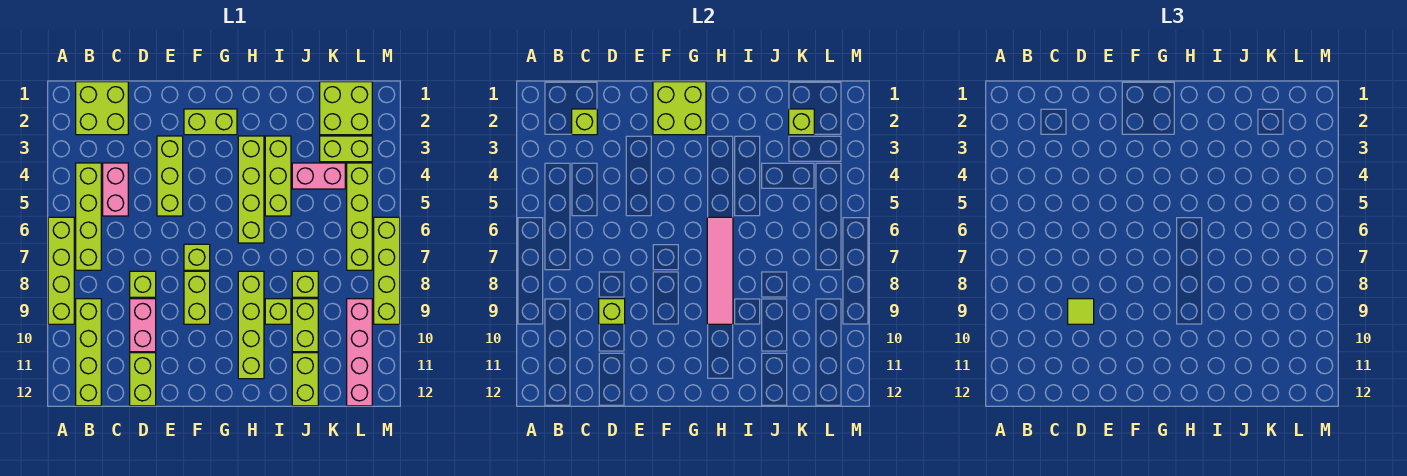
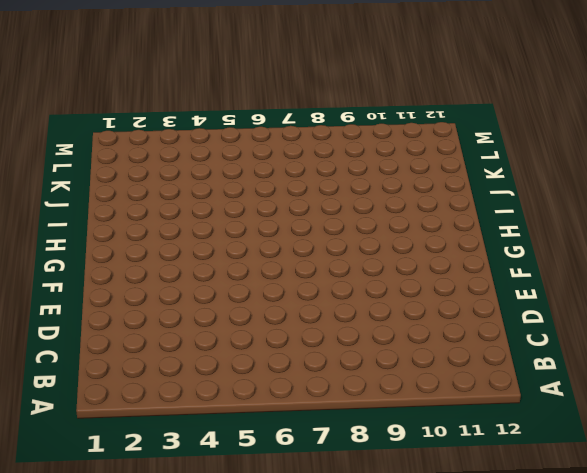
none -> lime brick A6:A9 level 1
none -> lime brick B1:C2 level 1
none -> lime brick B4:B7 level 1
none -> lime brick B9:B12 level 1

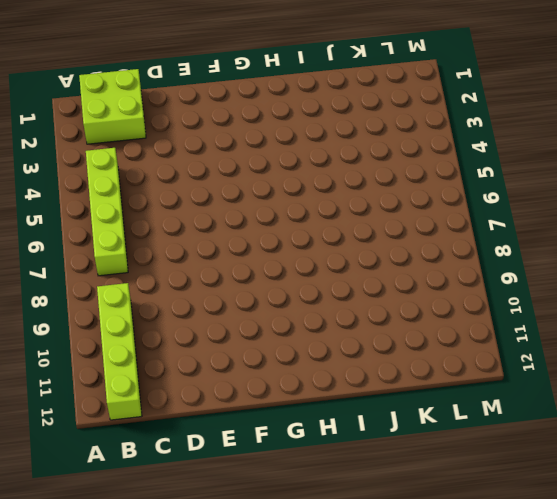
none -> lime brick A6:A9 level 1
none -> pink brick C4:C5 level 1
none -> lime brick D8 level 1
none -> pink brick D9:D10 level 1

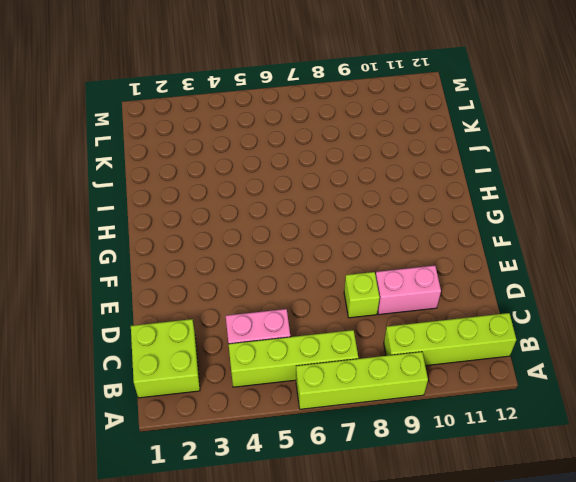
none -> lime brick D11:D12 level 1
none -> lime brick E3:E5 level 1
none -> lime brick F2:G2 level 1
none -> lime brick F7 level 1

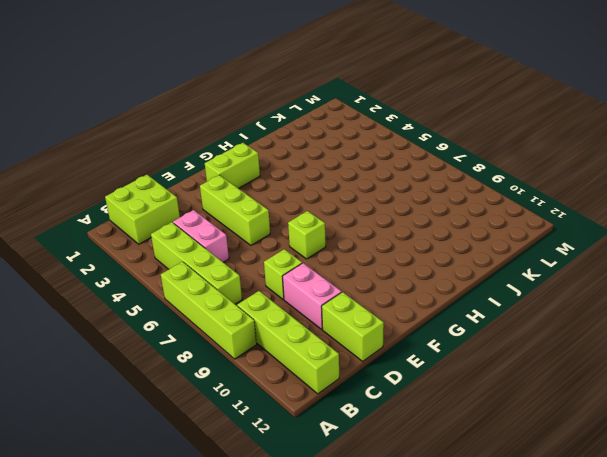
none -> lime brick F8:F9 level 1
none -> lime brick H3:H6 level 1
none -> lime brick H8:H11 level 1
none -> lime brick I3:I5 level 1

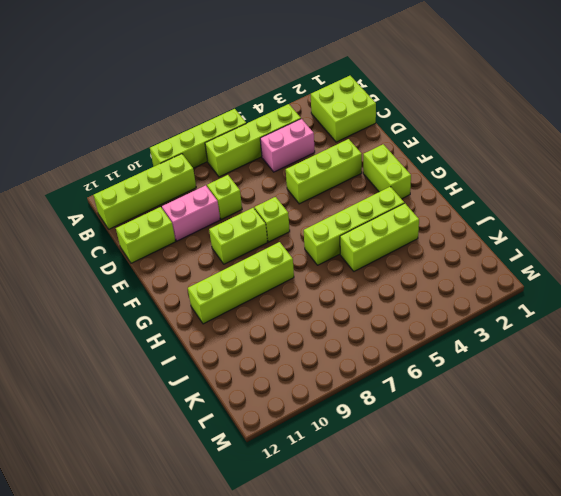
none -> lime brick I9 level 1
none -> pink brick J4:K4 level 1
none -> lime brick J8 level 1
none -> lime brick J9:J10 level 1

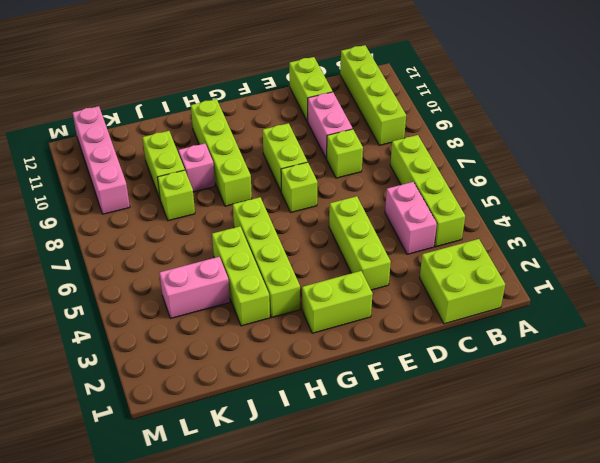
pink brick I9 level 1 -> lime brick I9 level 1
none -> lime brick A6:A9 level 1
none -> lime brick J11:J12 level 1
none -> lime brick K1:L2 level 1
none -> lime brick K3:L3 level 1

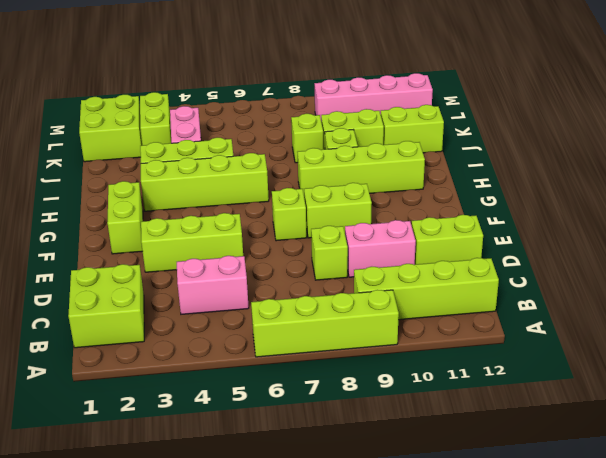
none -> lime brick B4:B7 level 1
none -> lime brick L4:L7 level 1
none -> lime brick M6:M9 level 1
none -> lime brick C2 level 2

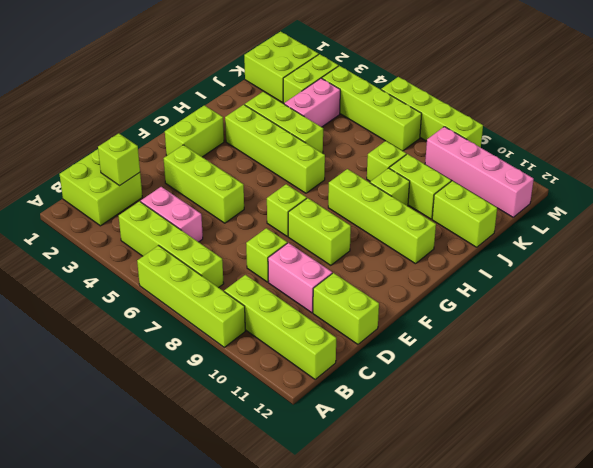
none -> lime brick D9 level 2
none -> lime brick F1:G2 level 2
none -> pink tile H6:H9 level 2
none -> lime brick K2 level 2

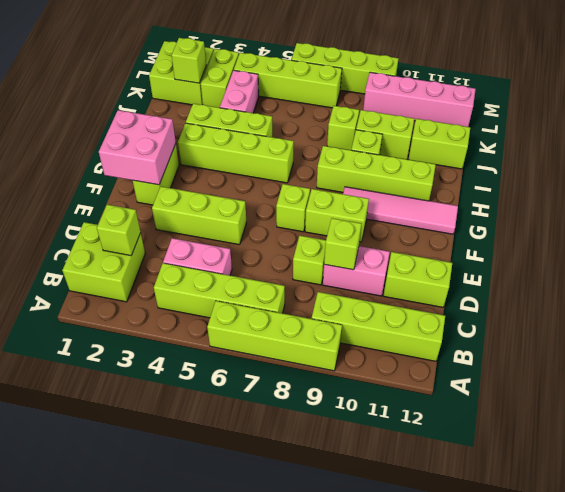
pink brick F1:G2 level 2 -> lime brick F1:G2 level 2
pink tile G9:G12 level 1 -> pink tile H6:H9 level 2
none -> lime tile D9 level 3

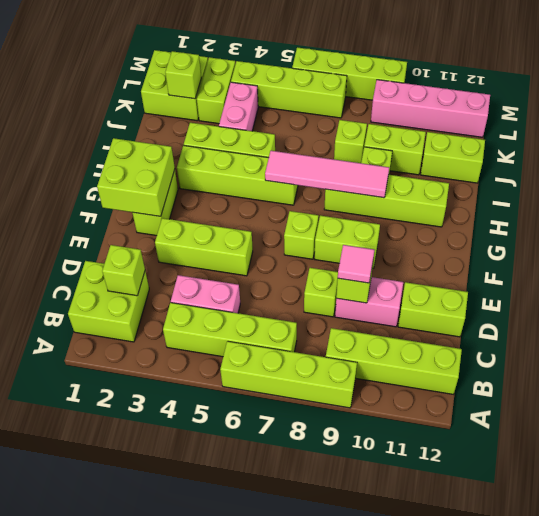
pink tile D9 level 3 -> lime tile D9 level 3

